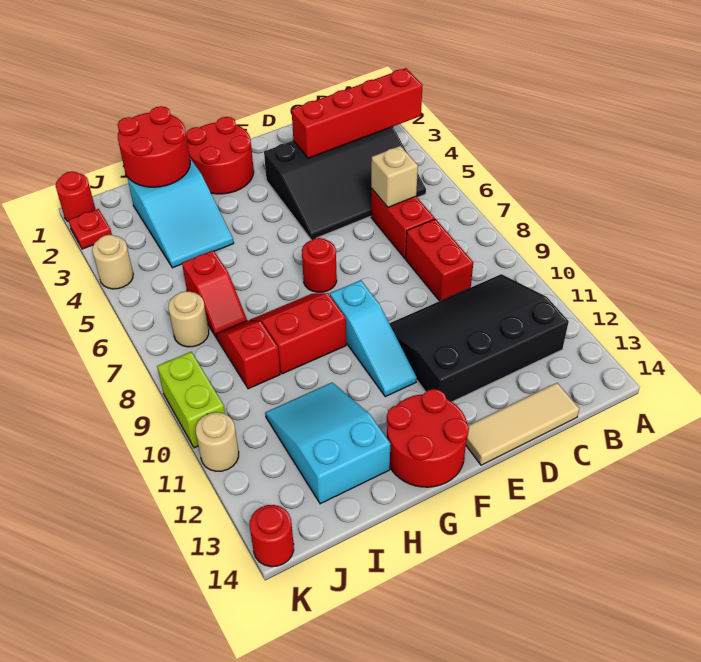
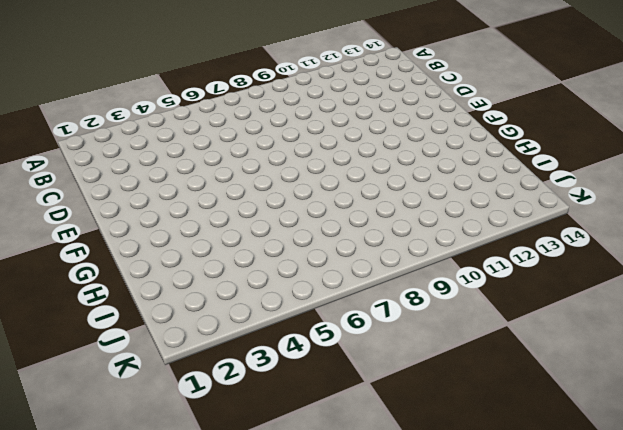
none -> black slope B3:E5 level 1 top 3
none -> black slope B10:E12 level 1 top 12
none -> red brick C6:C7 level 1

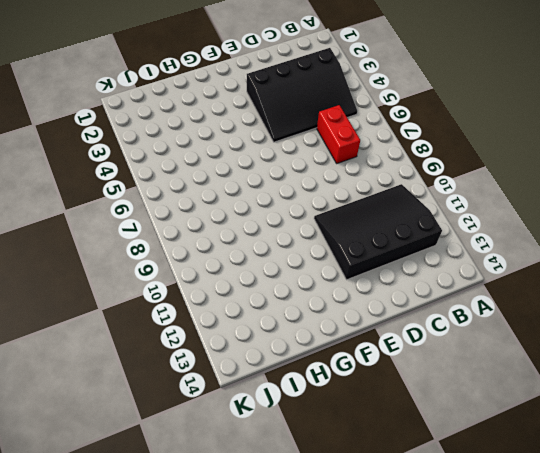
none -> red brick C8:C9 level 1
none -> tan tile C14:E14 level 1
none -> red round brick F1:G2 level 1

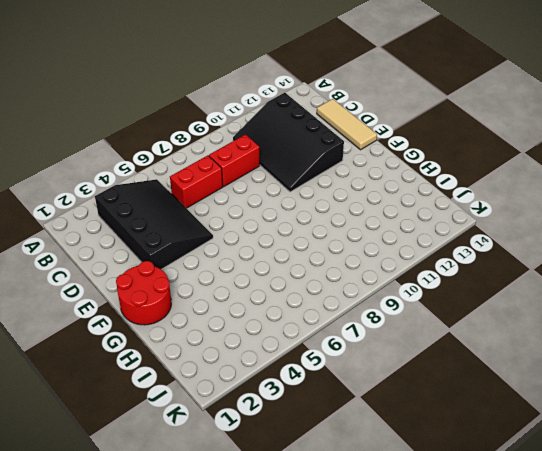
none -> red round brick F7 level 1
none -> cyan slope F9:F11 level 1 top 9
none -> red round brick F13:G14 level 1

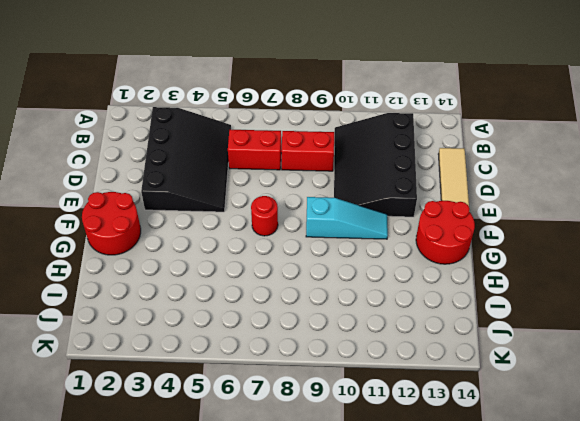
none -> red slope G8:H9 level 1 top 9
none -> cyan slope H2:I4 level 1 top 2
none -> cyan slope H11:I13 level 1 top 13

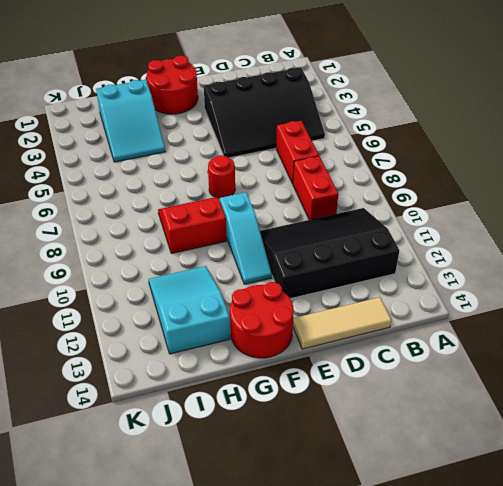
none -> red slope I6:I7 level 1 top 6
none -> red slope I8:I9 level 1 top 9
none -> tan round brick J7 level 1

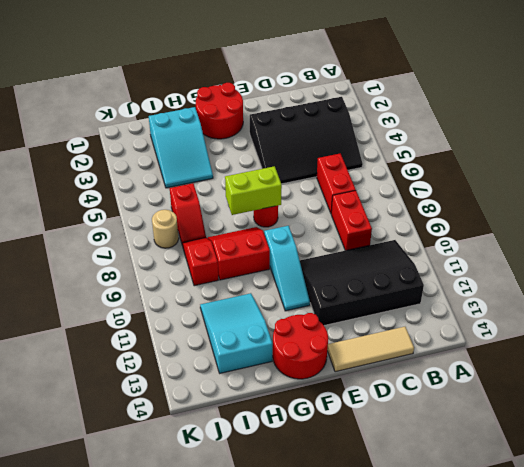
lime brick F7:G7 level 2 -> lime brick K9:K10 level 1
none -> red round brick K1 level 1
none -> red plate K2 level 1
none -> tan round brick K4 level 1

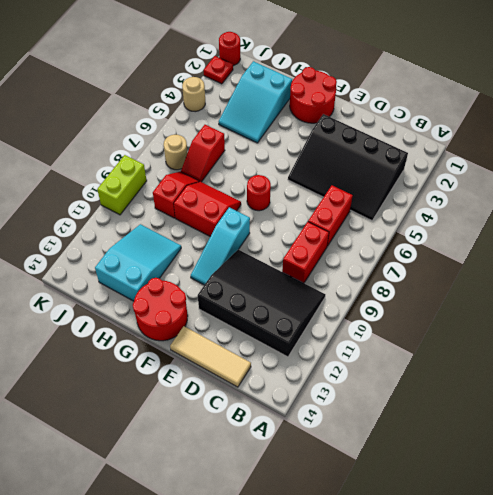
none -> tan round brick K11 level 1
none -> red round brick K14 level 1
none -> red brick A3:D3 level 2

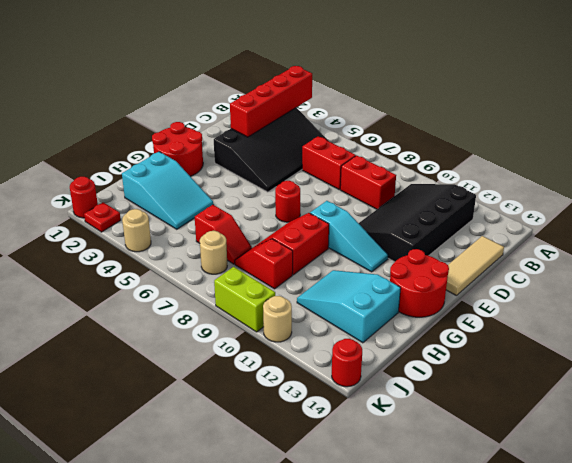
none -> tan brick C6 level 2
none -> red round brick H1:I2 level 2

